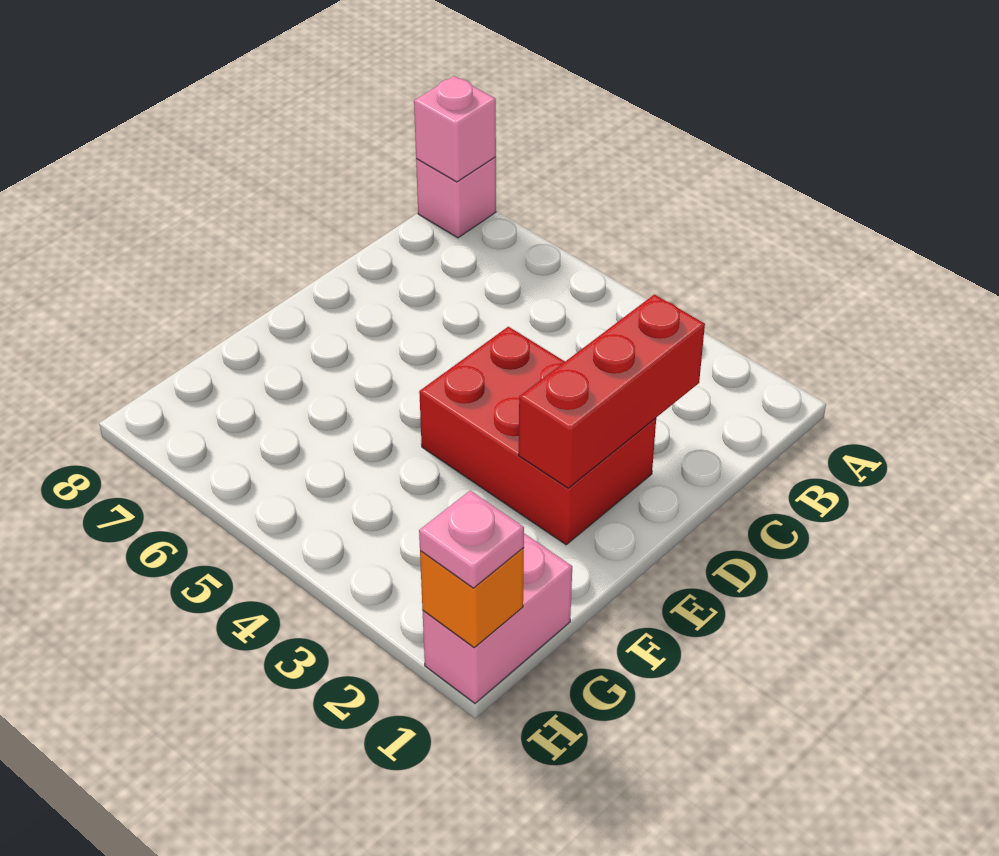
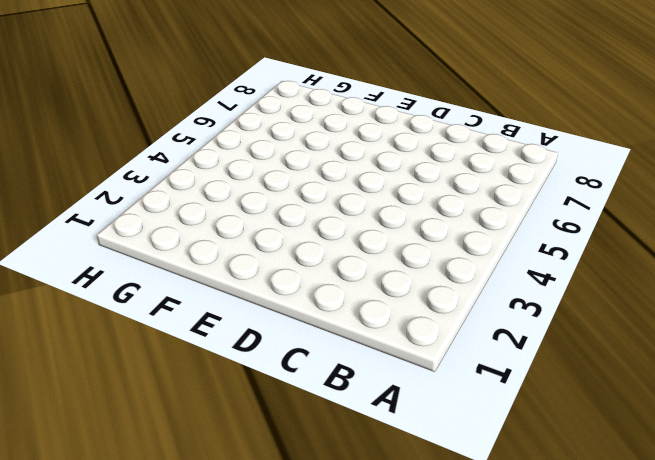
none -> pink brick A8 level 1
none -> red brick D2:E4 level 1

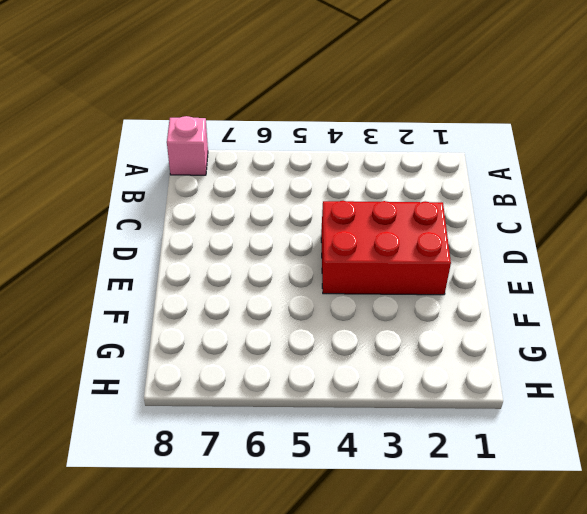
none -> pink brick G1:H1 level 1
none -> pink brick A8 level 2

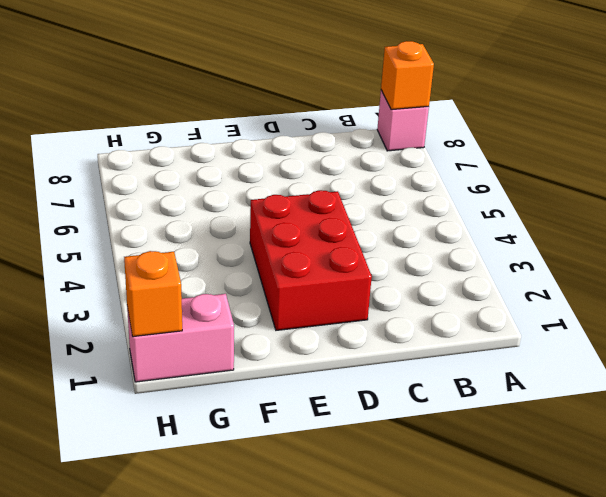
orange brick A8 level 2 -> pink brick A8 level 2
none -> red brick C2:E2 level 2
none -> pink plate H1 level 3

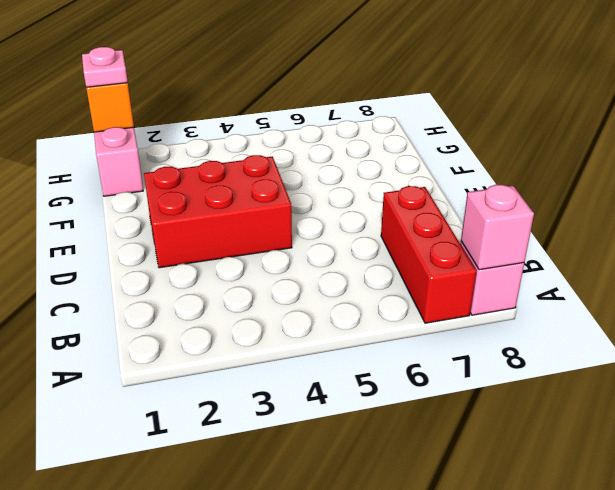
red brick A7:C7 level 1 -> red brick C2:E2 level 2

